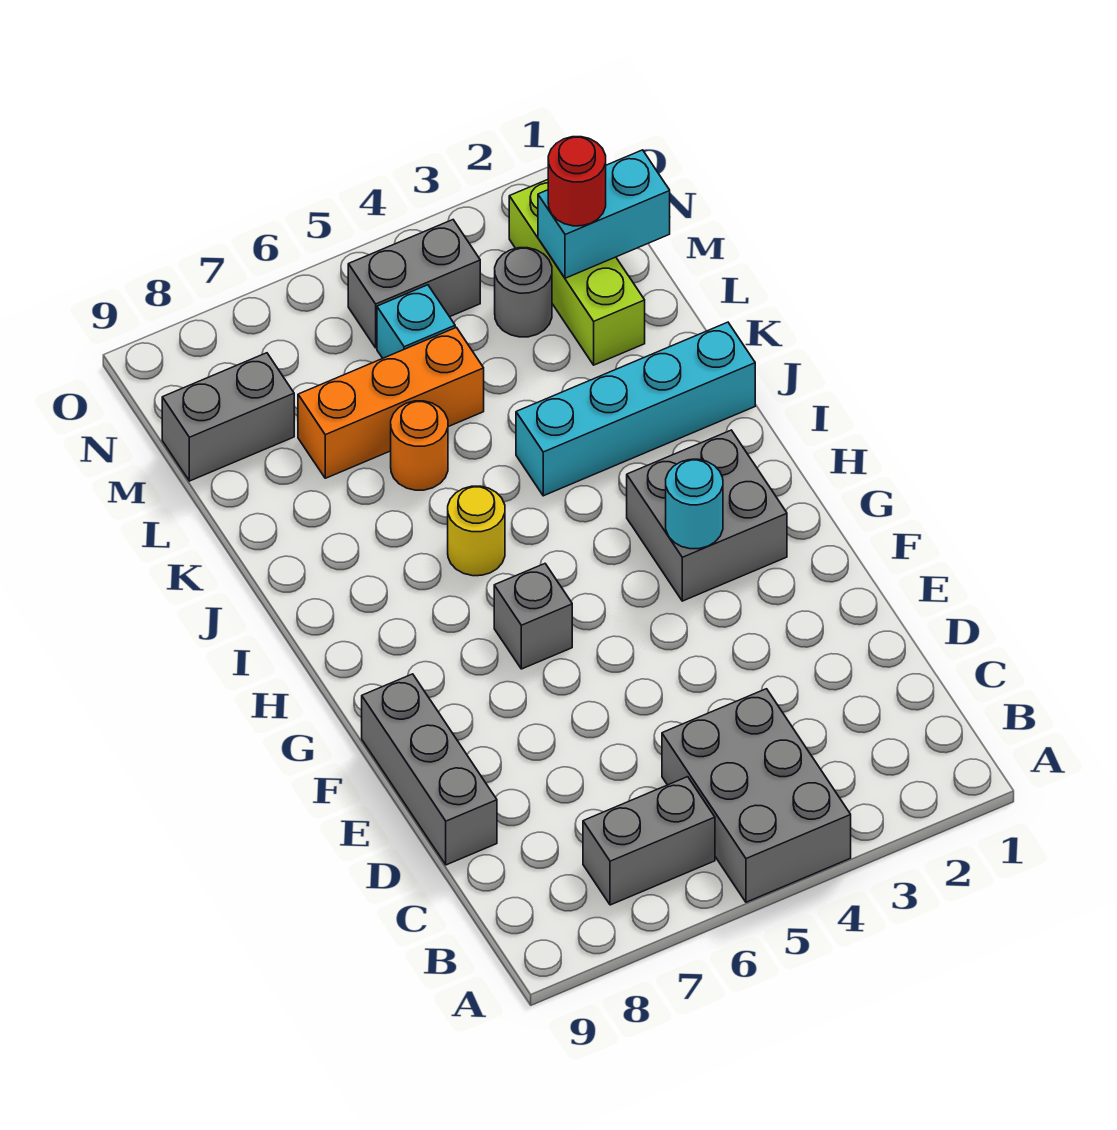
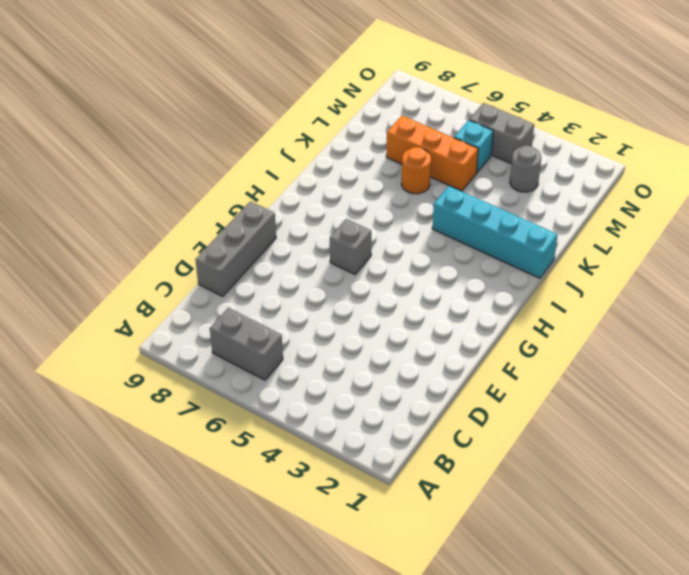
none -> grey brick A4:C5 level 1
none -> grey brick G2:H3 level 1
none -> yellow round brick I6 level 1

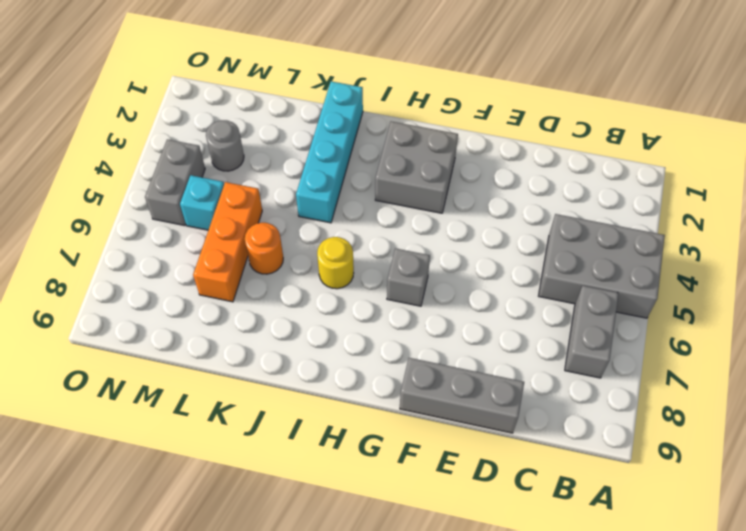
none -> lime brick L2:N2 level 1
none -> grey brick M8:M9 level 1
none -> cyan round brick G3 level 2

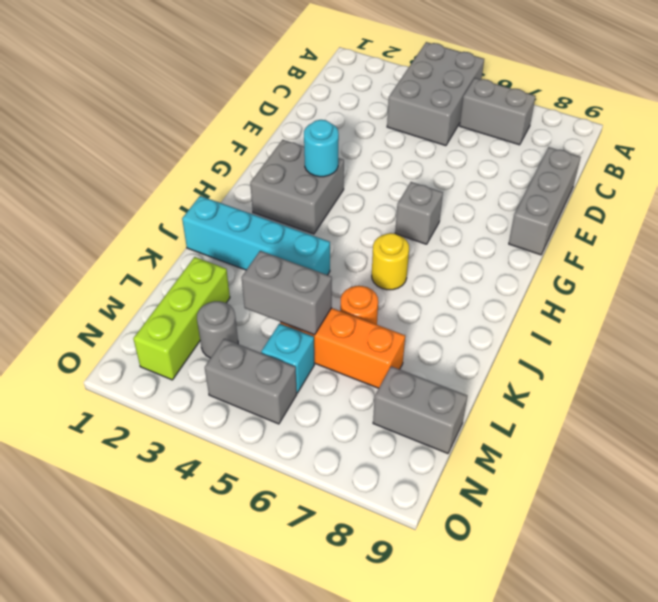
grey brick L4:L5 level 2 -> none
none -> cyan brick M1:M2 level 2
none -> red round brick M2 level 3

